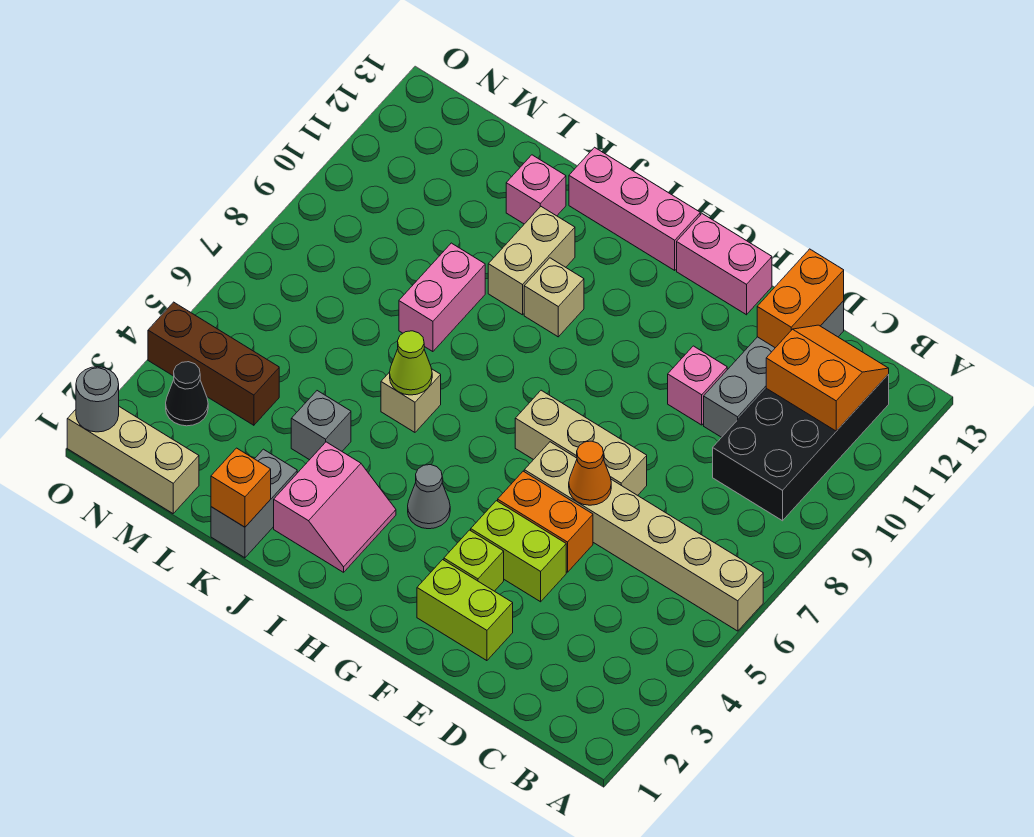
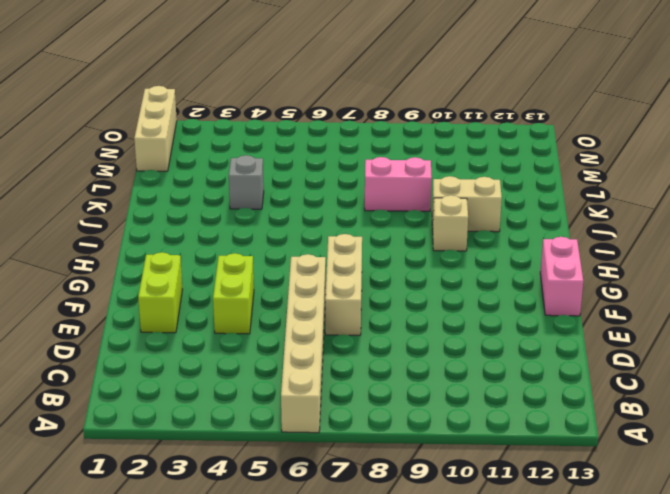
none -> black brick B9:C12 level 1
none -> grey brick D10:D13 level 1
none -> orange brick E5:F5 level 1

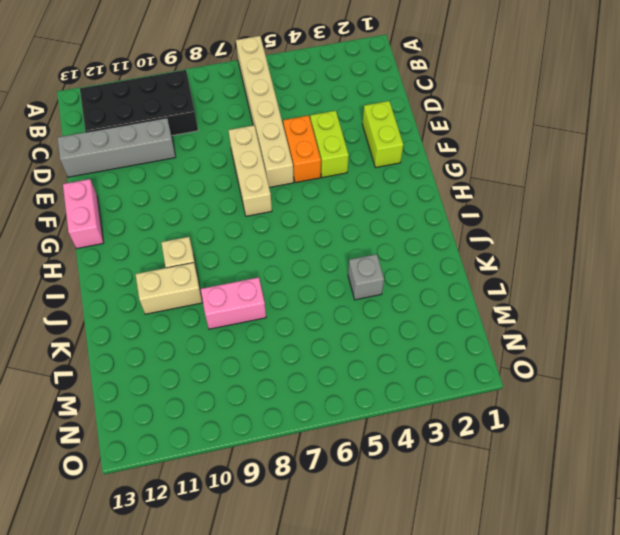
none -> pink brick E10 level 1
none -> lime brick F3 level 1
none -> grey cone H4 level 1

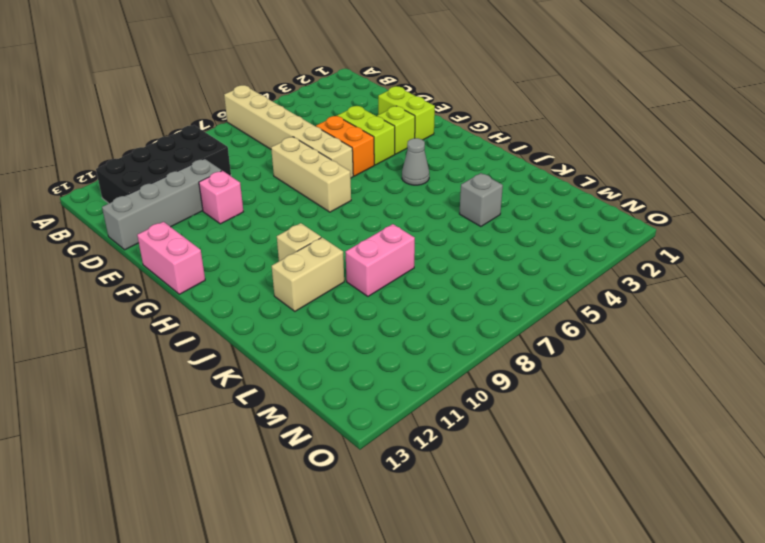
none -> pink brick H13:J13 level 1
none -> pink slope I2:J3 level 1 top J
none -> tan brick J6 level 1

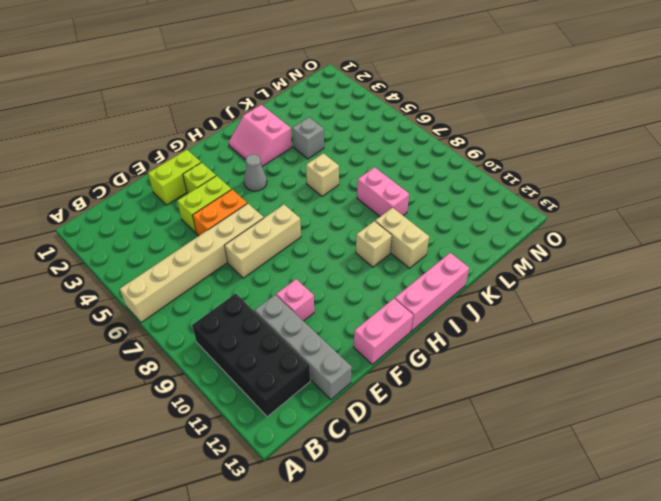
none -> grey brick K1:K2 level 1
none -> pink brick K12 level 1
none -> tan brick M1:O1 level 1

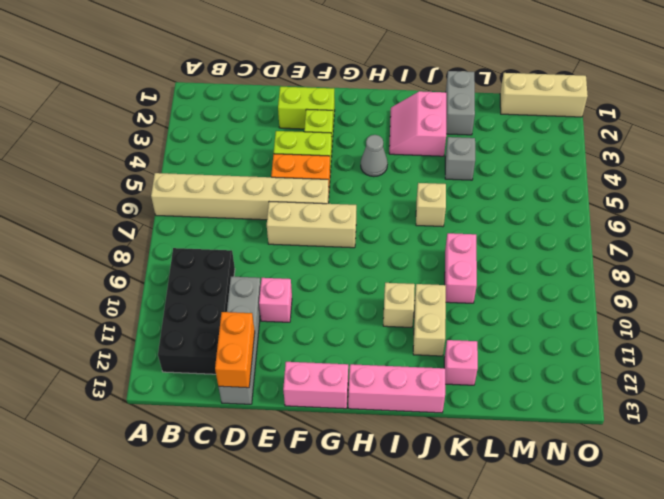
none -> brown brick M4:O4 level 1
none -> black cone N3 level 1
none -> orange slope B11:C12 level 2 top 11

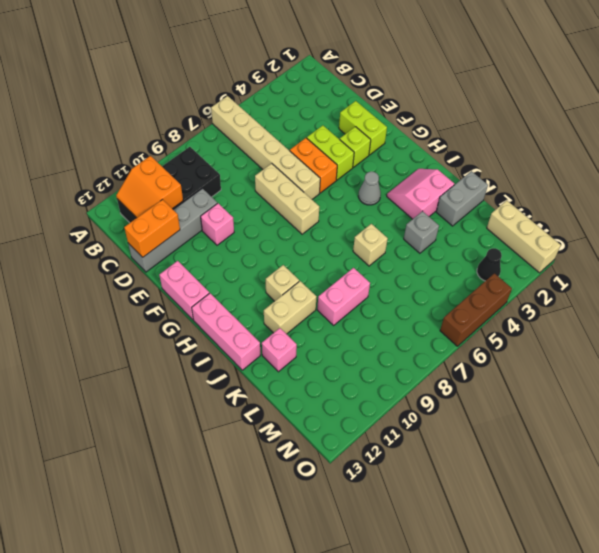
brown brick O4:O6 level 1 -> brown brick M4:O4 level 1
none -> orange cone E6 level 2
none -> lime cone J6 level 2
none -> orange brick K1 level 2

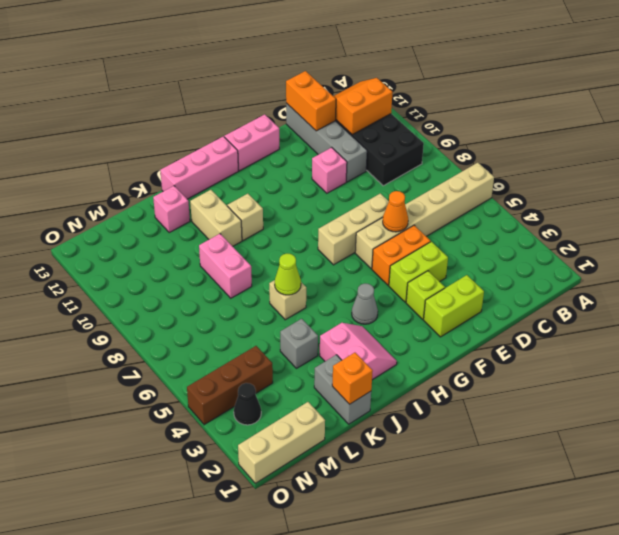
none -> grey round brick O1 level 2

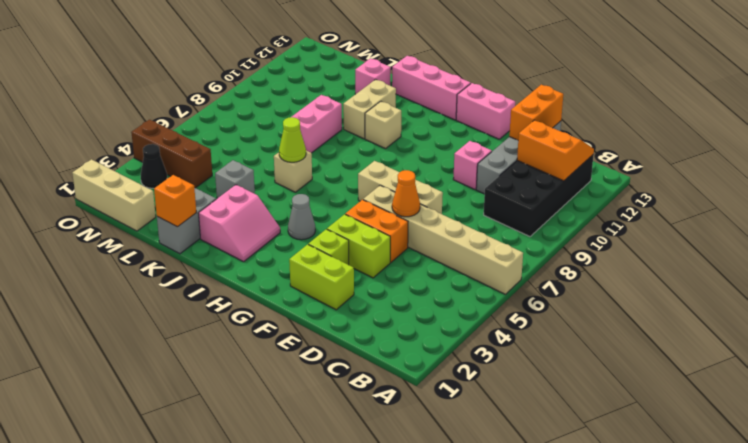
none -> grey round brick O1 level 2

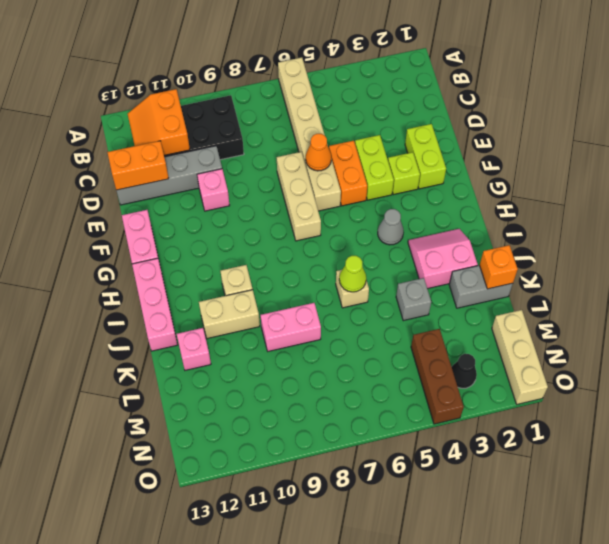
none -> grey round brick O1 level 2

